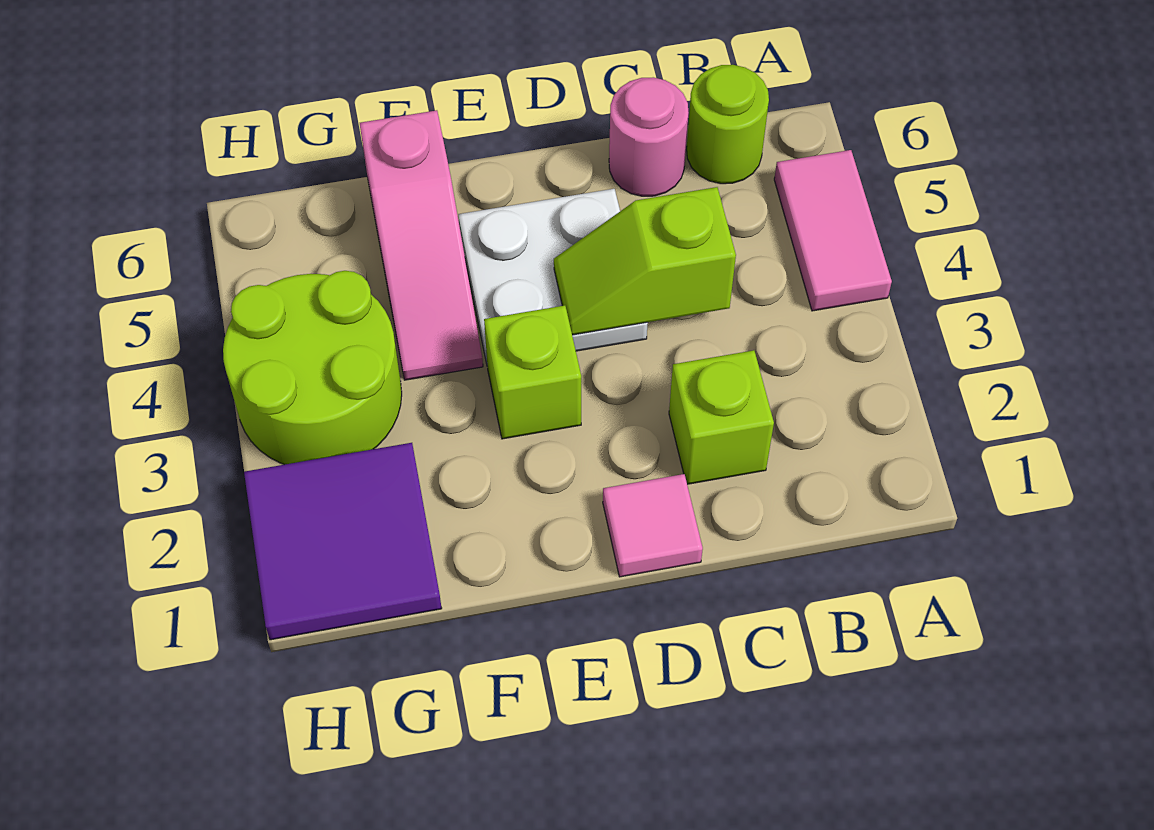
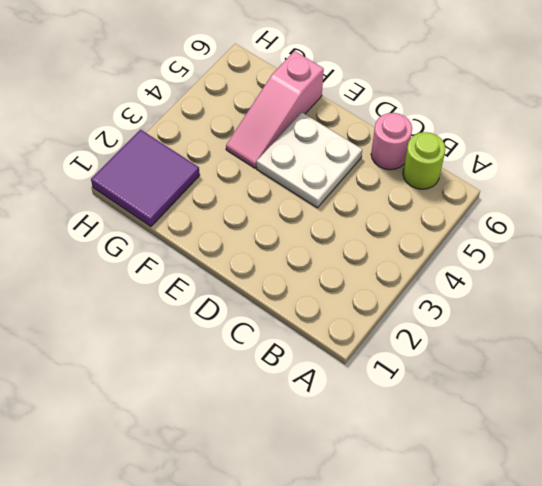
none -> pink tile A4:A5 level 1
none -> lime brick C2 level 1

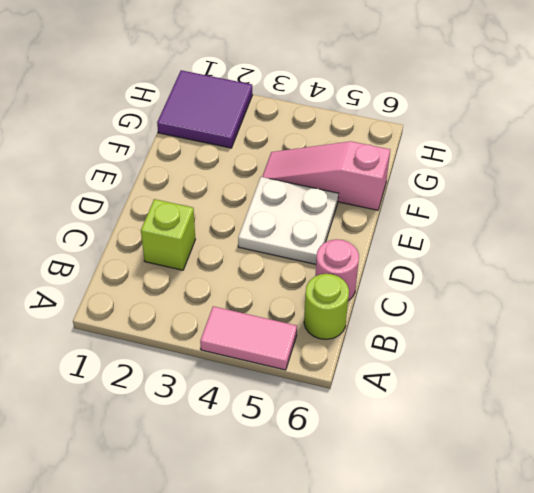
none -> pink tile D1 level 1
none -> lime brick E3 level 1

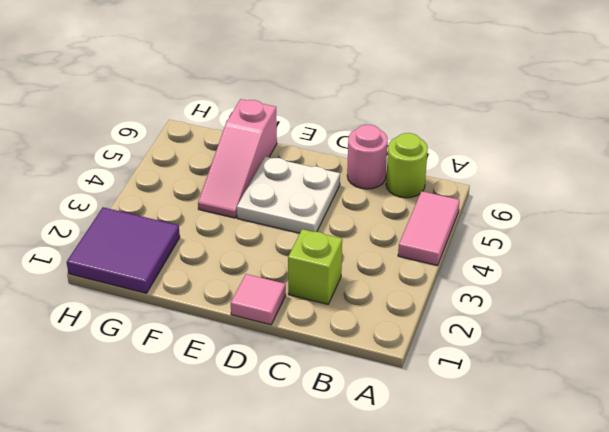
none -> lime brick E3 level 1
none -> lime round brick G3:H4 level 1

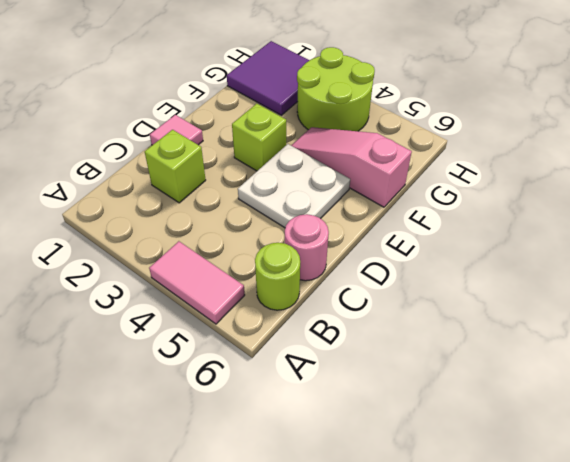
none -> lime slope C4:D4 level 2 top C

